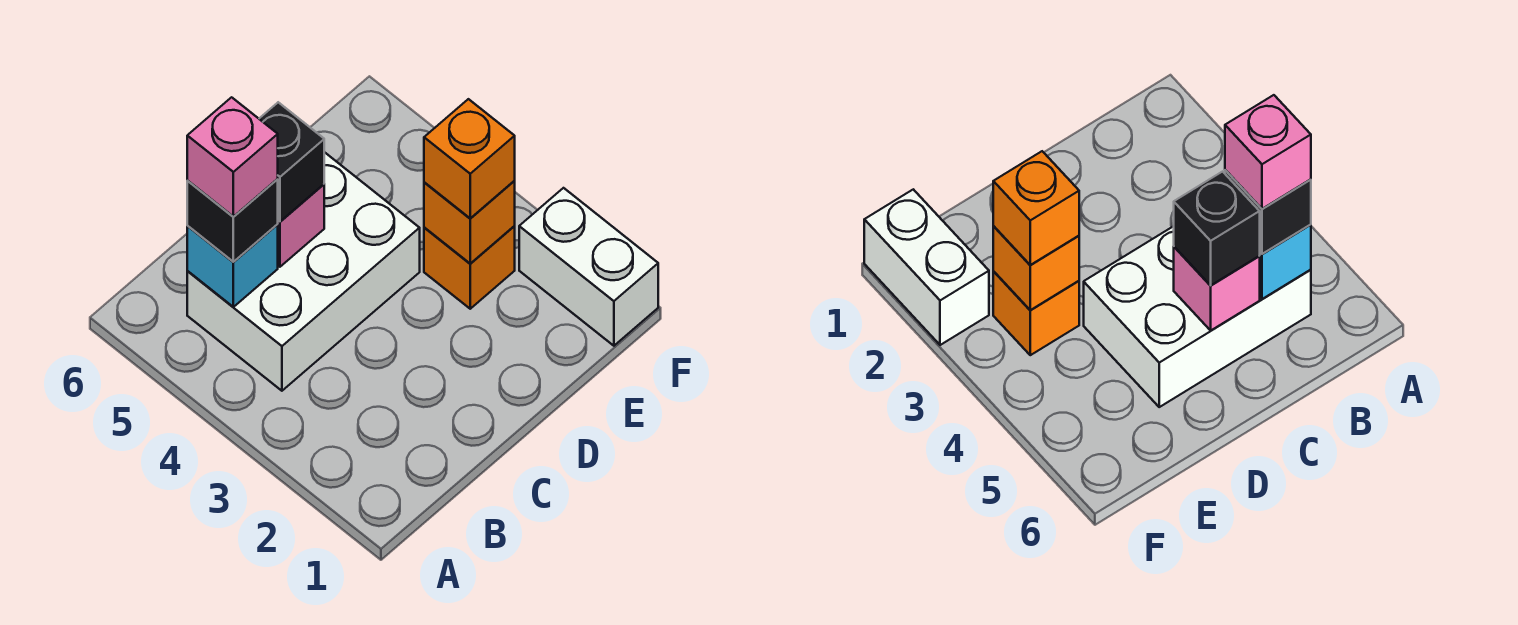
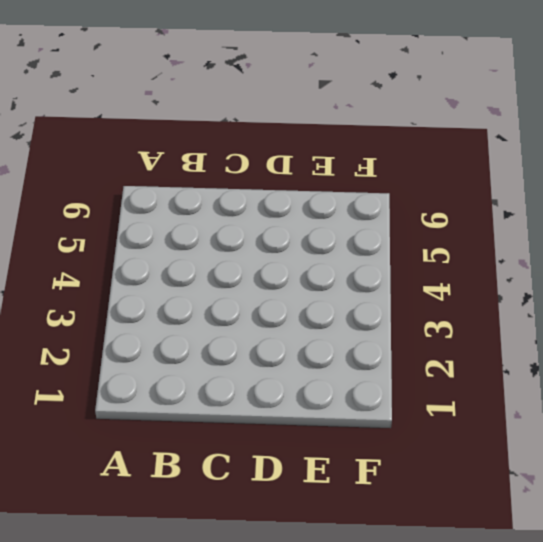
none -> white brick B4:D5 level 1
none -> orange brick E3 level 1

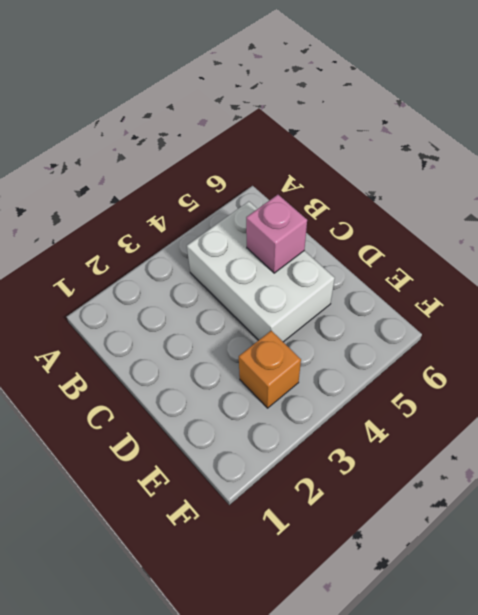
none -> white brick F1:F2 level 1
none -> cyan brick B5 level 2

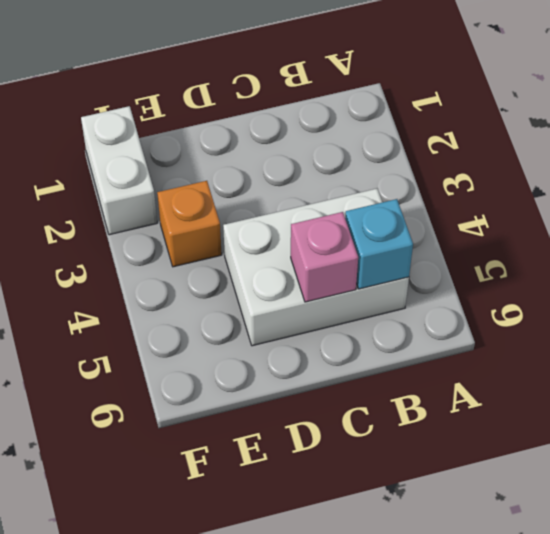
none -> orange brick E3 level 2
none -> black brick B5 level 3

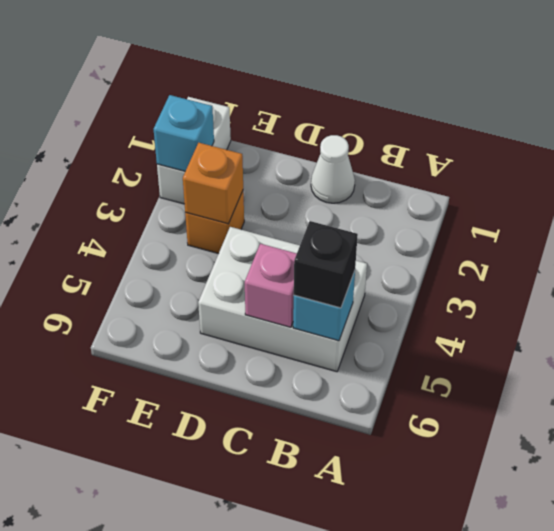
white cone C1 level 1 -> none
cyan brick F2 level 2 -> none
none -> black brick C5 level 3
none -> orange brick E3 level 3

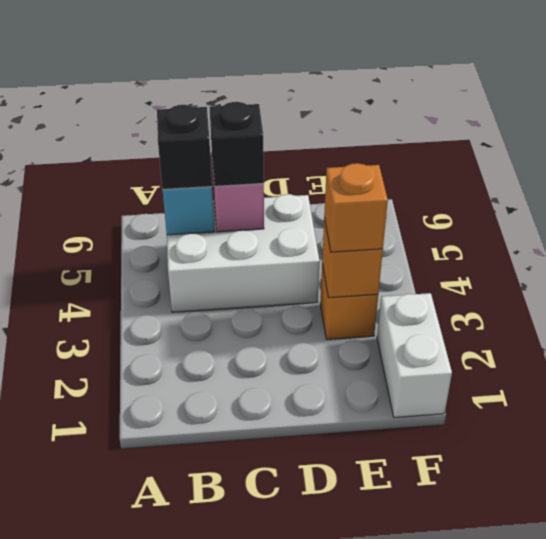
none -> pink brick B5 level 4

